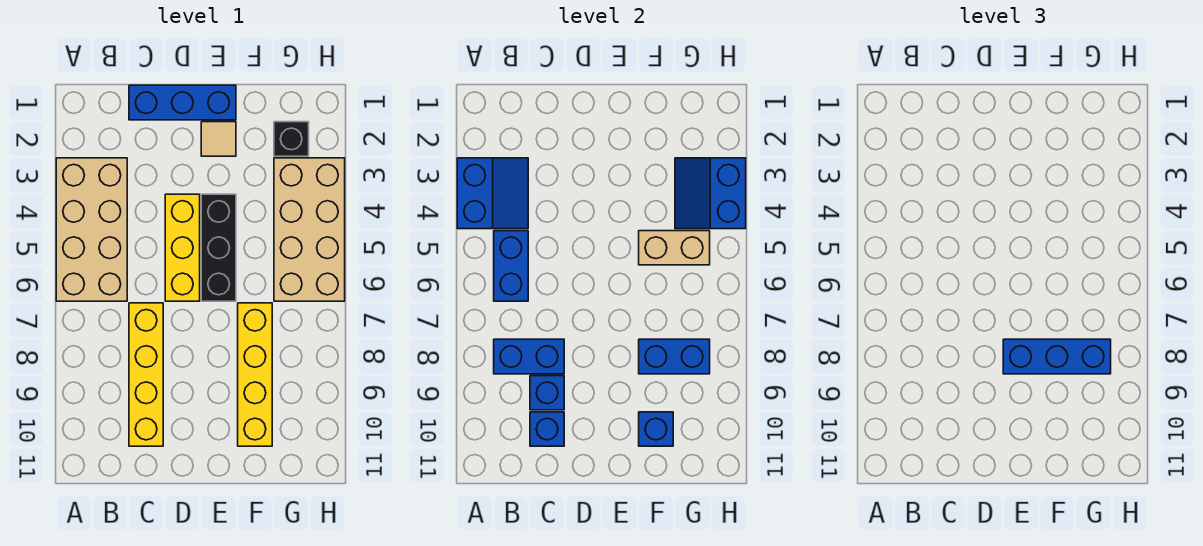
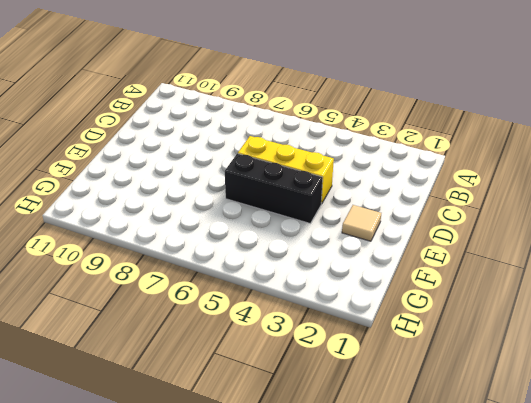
none -> tan brick A3:B6 level 1
none -> blue brick C1:E1 level 1
none -> yellow brick C7:C10 level 1

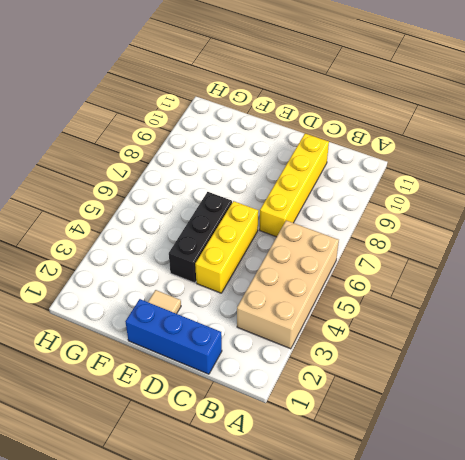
none -> yellow brick F7:F10 level 1
none -> black brick G2 level 1
none -> tan brick G3:H6 level 1

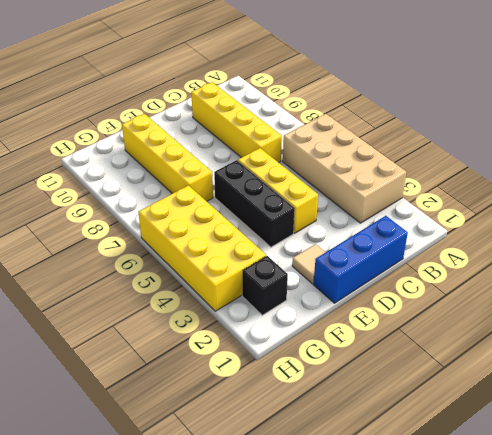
yellow brick G3:H6 level 1 -> tan brick G3:H6 level 1
none -> blue slope A3:B4 level 2 top A
none -> blue brick B5:B6 level 2
none -> blue brick B8:C8 level 2

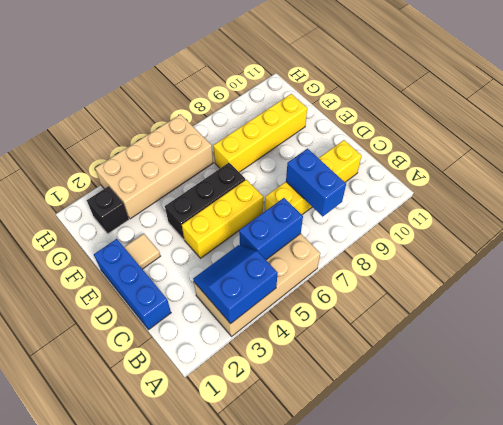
none -> blue brick C9 level 2
none -> blue brick C10 level 2
none -> tan brick F5:G5 level 2

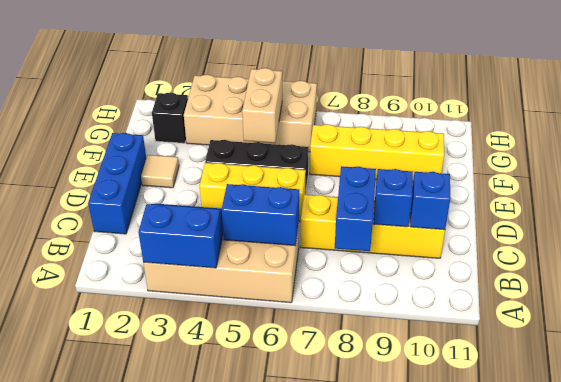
none -> blue brick F8:G8 level 2
none -> blue brick F10 level 2
none -> blue slope G3:H4 level 2 top H

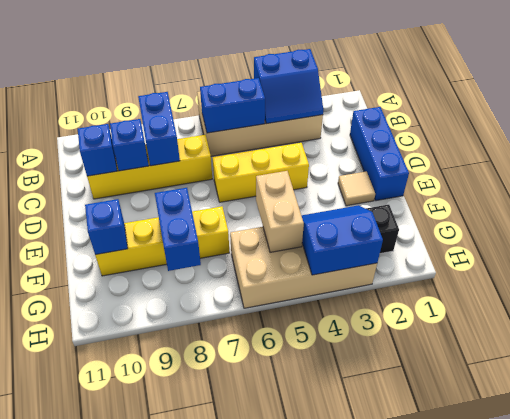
none -> black brick E4:E6 level 1
none -> blue brick E8:G8 level 3

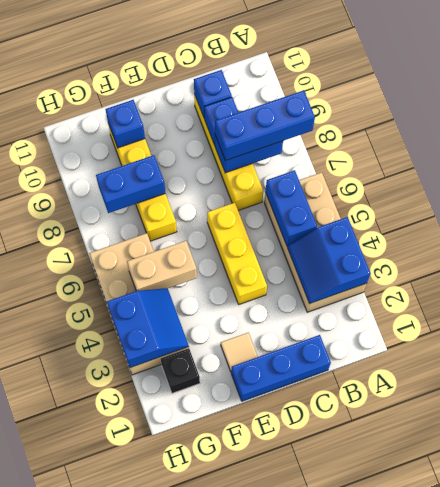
blue brick A8:C8 level 3 -> blue brick E8:G8 level 3
none -> black brick E4:E6 level 1

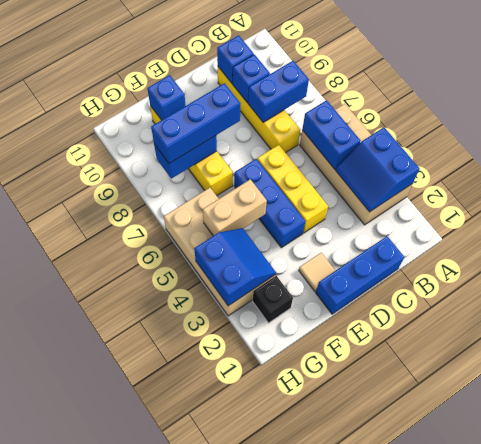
blue brick E4:E6 level 1 -> black brick E4:E6 level 1

